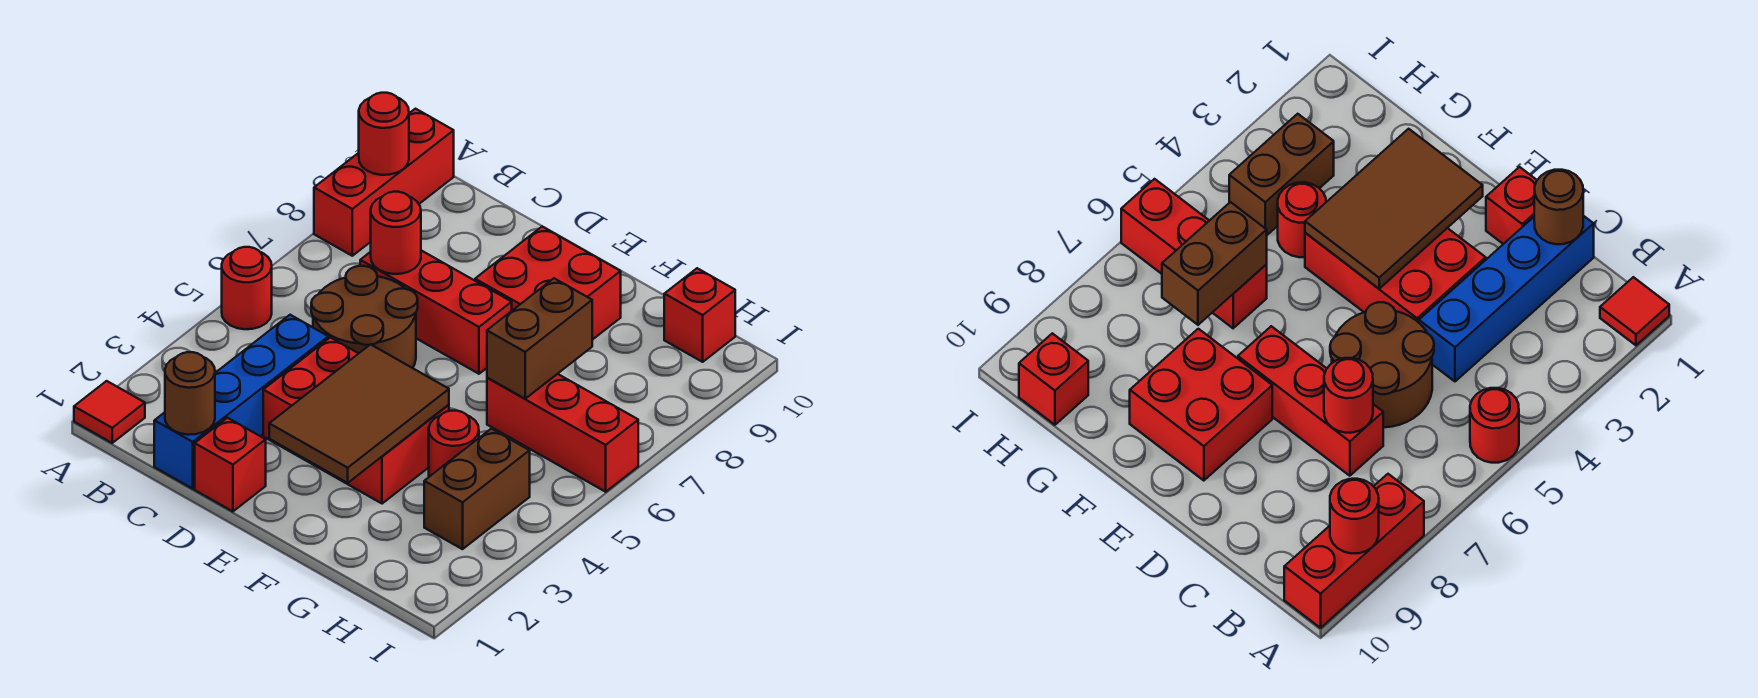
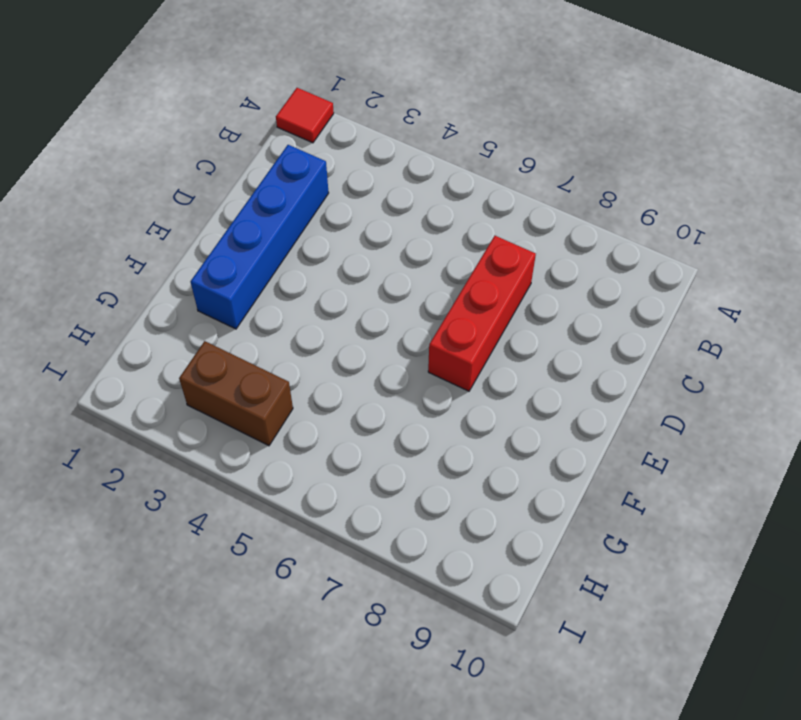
blue brick C2:F2 level 1 -> blue brick C1:C4 level 1
none -> red round brick A5 level 1
none -> red brick A8:A10 level 1
none -> brown round brick C5:D6 level 1

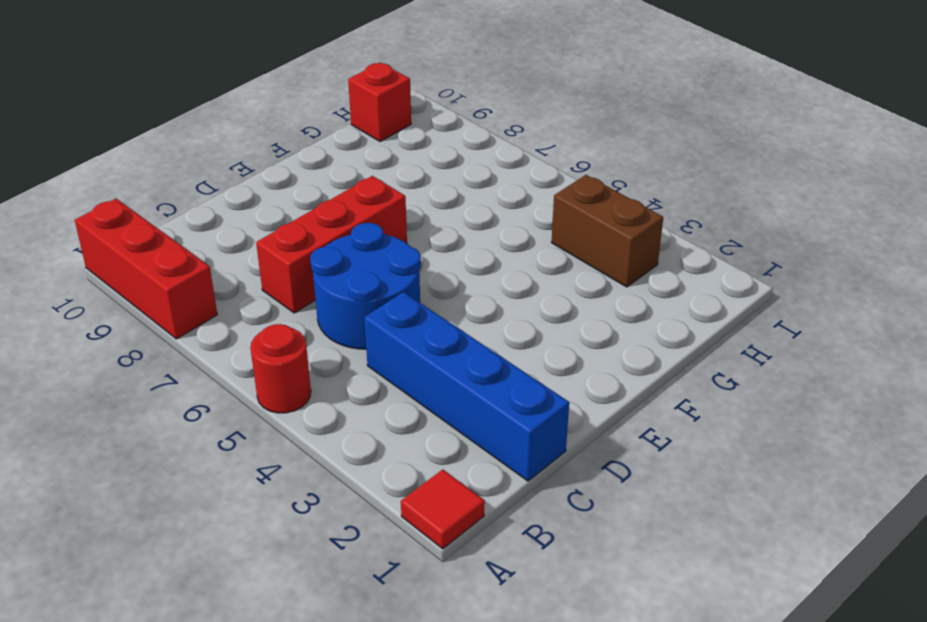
blue round brick C5:D6 level 1 -> brown round brick C5:D6 level 1
none -> red brick D1 level 1
none -> red brick D3:F4 level 1
none -> red brick E8:F9 level 1

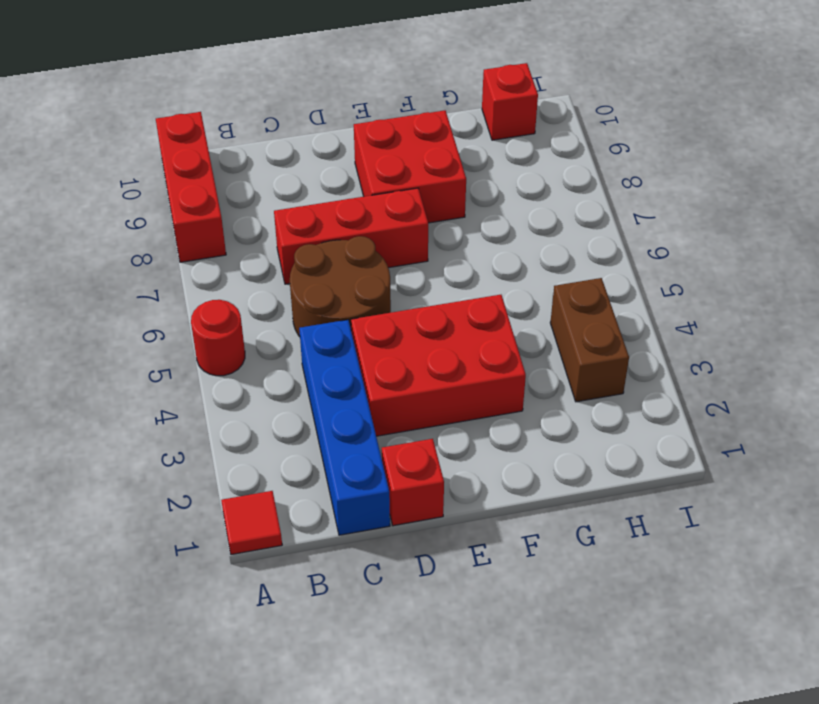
none -> red round brick G4 level 1
none -> red brick G6:I6 level 1
none -> red round brick A9 level 2

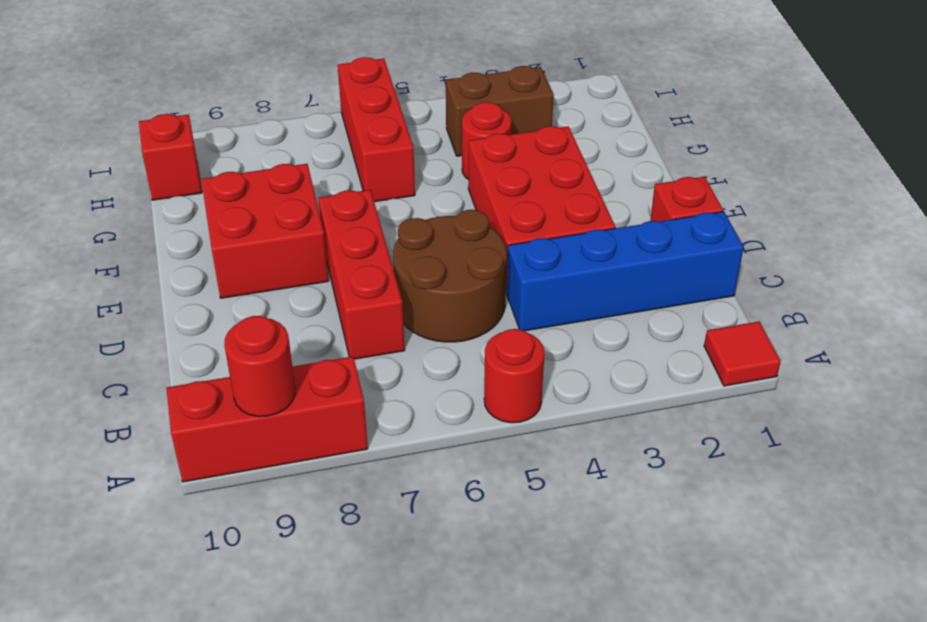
none -> brown round brick C1 level 2
none -> red round brick C7 level 2
none -> brown tile E2:F4 level 2

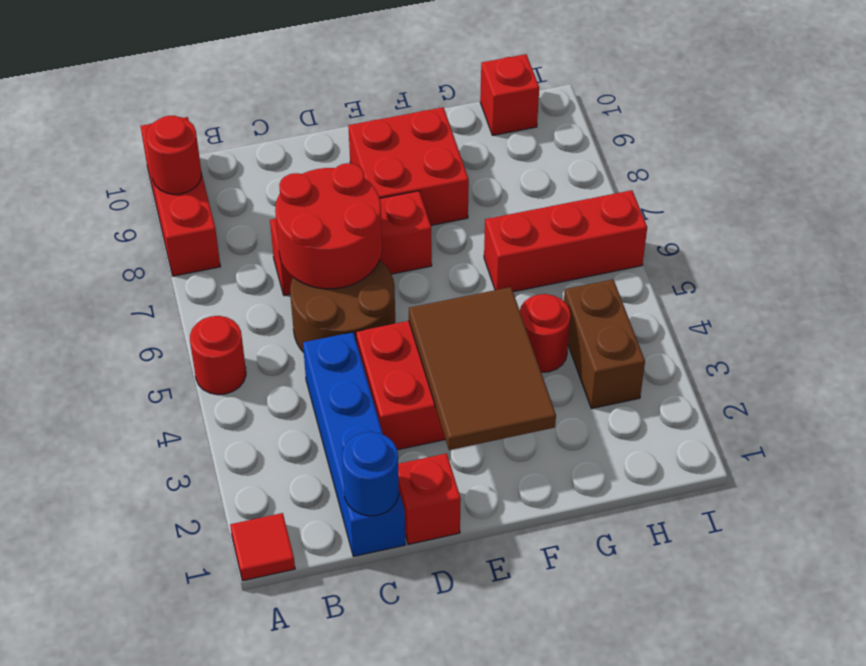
blue round brick C1 level 2 -> brown round brick C1 level 2
red round brick C6:D7 level 2 -> red round brick C7 level 2
none -> brown brick G6:G7 level 2

